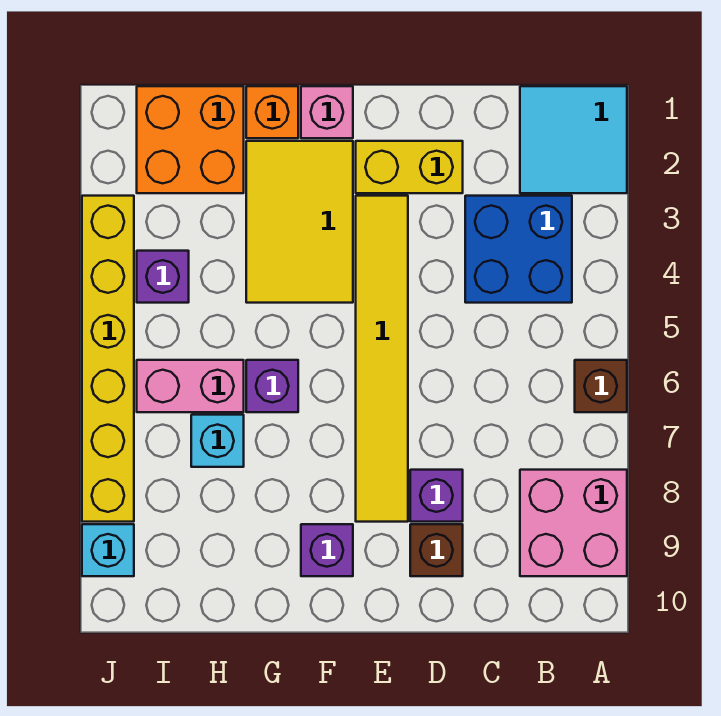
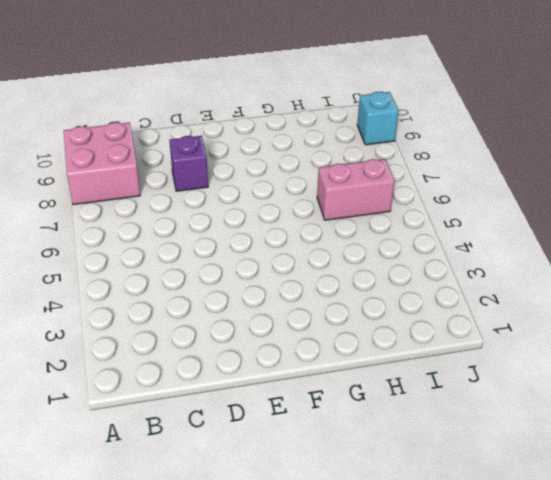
none -> cyan tile A1:B2 level 1
none -> brown brick A6 level 1
none -> blue brick B3:C4 level 1

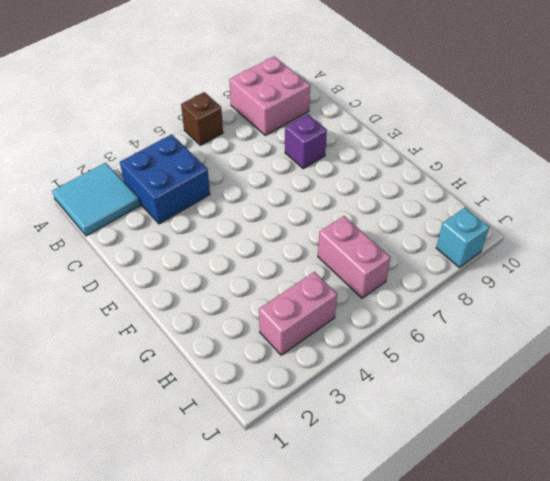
pink brick I3:I4 level 1 -> purple brick I4 level 1
none -> yellow brick D2:E2 level 1
none -> brown brick D9 level 1
none -> yellow tile E3:E8 level 1

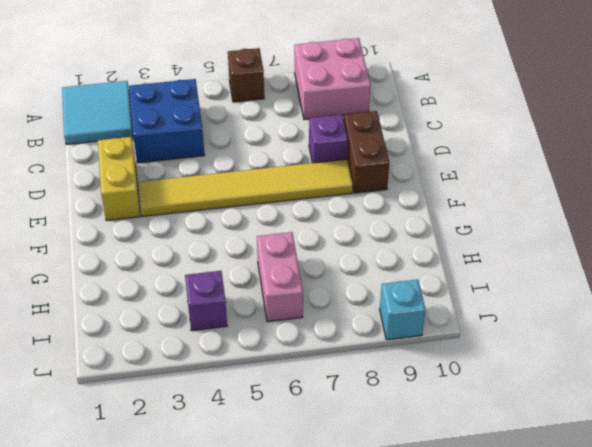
brown brick D9:E9 level 1 -> brown brick D9 level 1
none -> pink brick F1 level 1
none -> yellow tile F2:G4 level 1
none -> purple brick F9 level 1

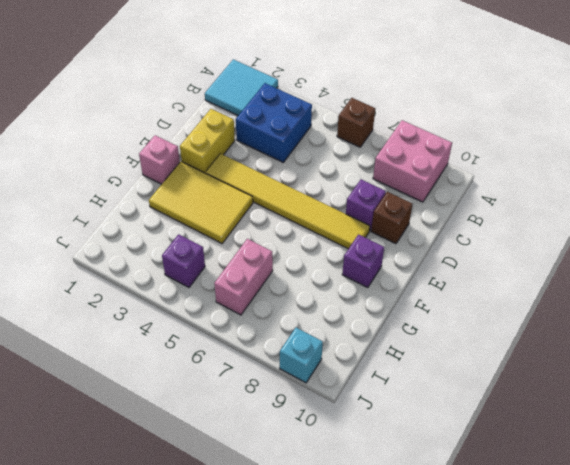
none -> orange brick G1 level 1
none -> purple brick G6 level 1
none -> orange brick H1:I2 level 1

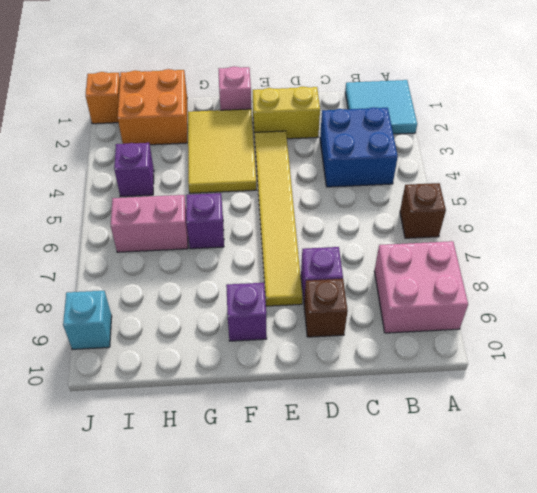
orange brick J1 level 1 -> orange brick G1 level 1
none -> cyan brick H7 level 1
none -> yellow brick J3:J8 level 1

